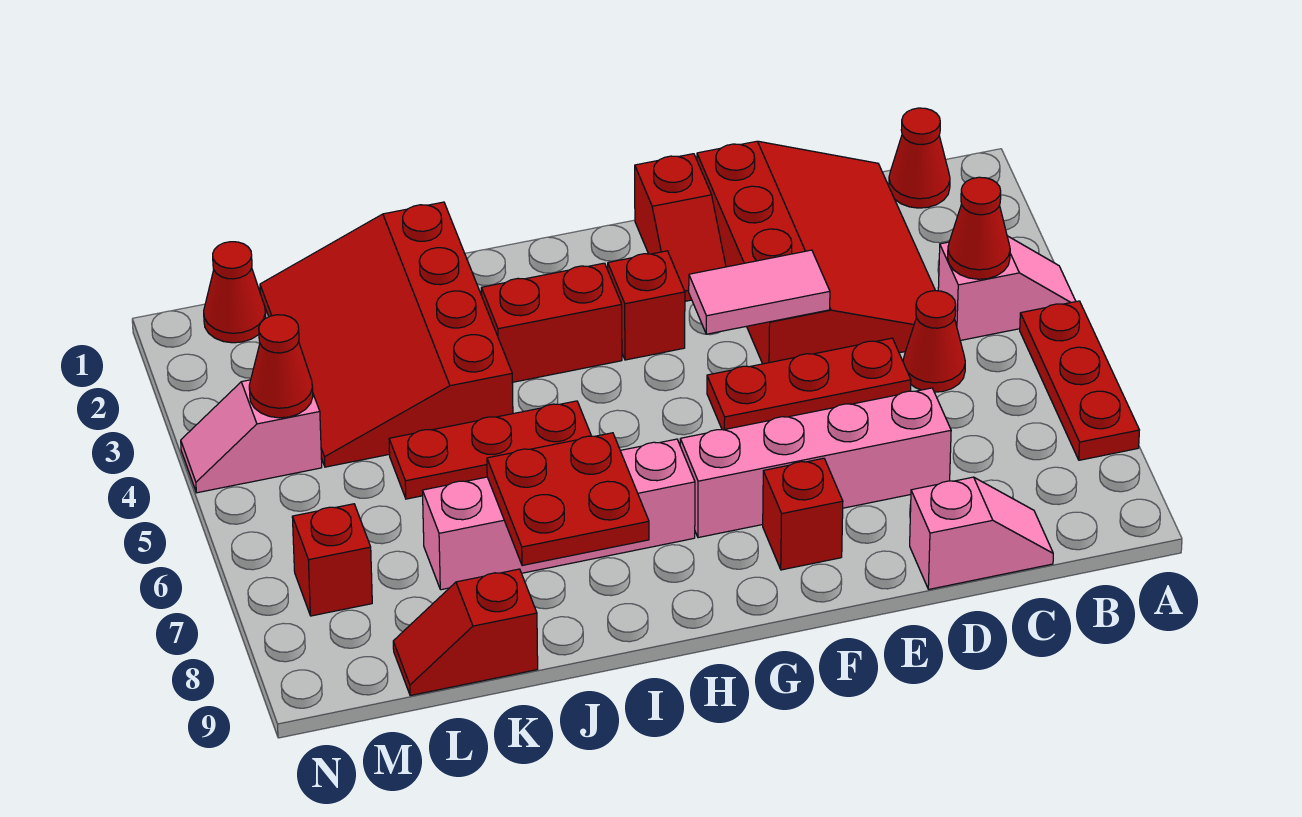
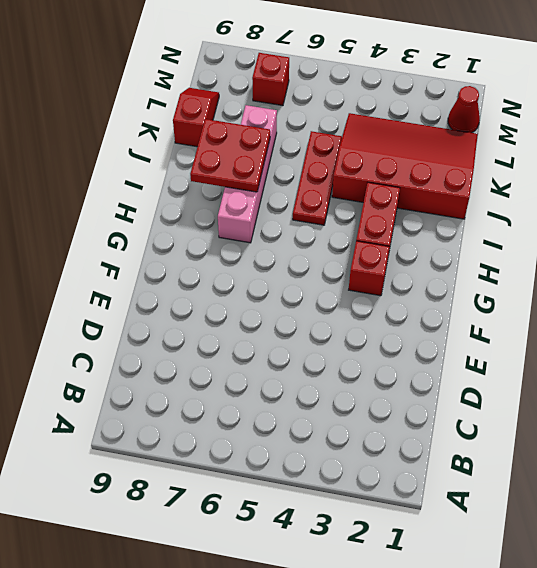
none -> pink slope A4:B4 level 1 top B
none -> red plate A5:A7 level 1
none -> red cone B1 level 1

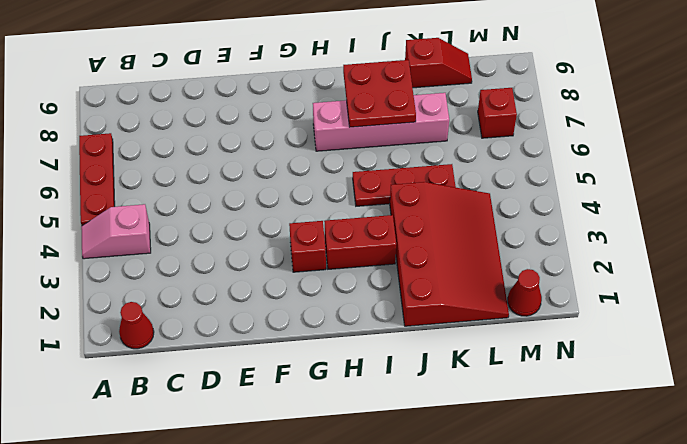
none -> red slope C1:E4 level 1 top E
none -> red cone C5 level 1
none -> pink slope C9:D9 level 1 top D

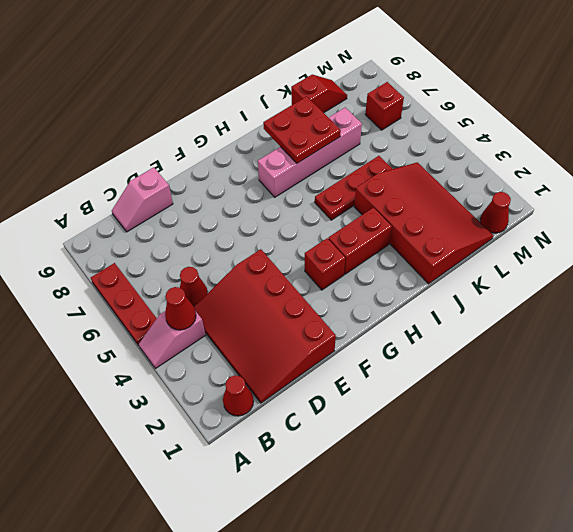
none -> red plate D5:F5 level 1
none -> pink brick D7:G7 level 1
none -> red slope F1:F2 level 1 top 1

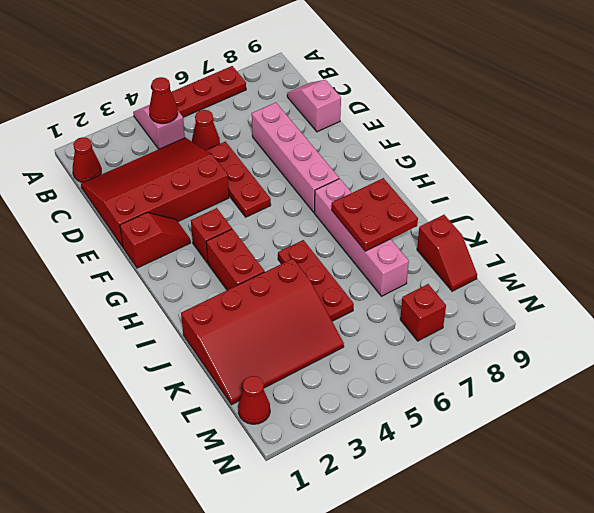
none -> red brick F8 level 1
none -> pink slope M4:N4 level 1 top M
none -> pink tile E4:F4 level 2

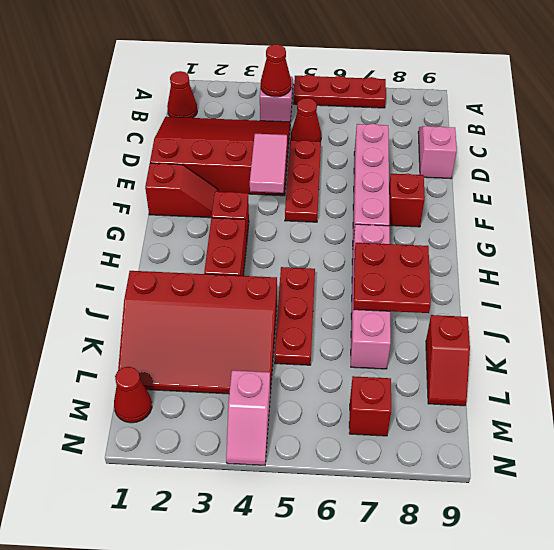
none -> red cone M4 level 2

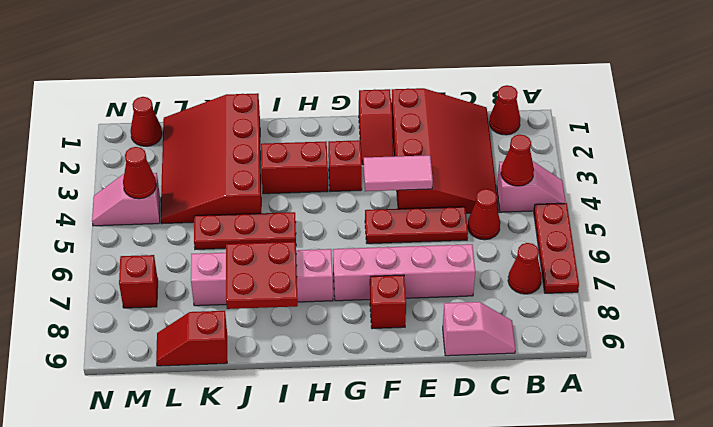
red cone B7 level 1 -> none

